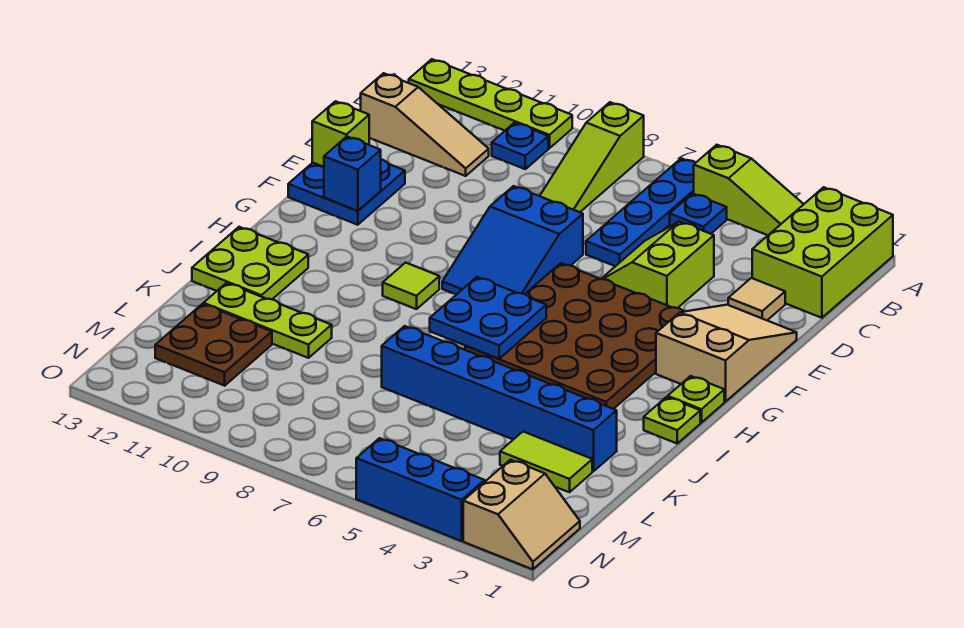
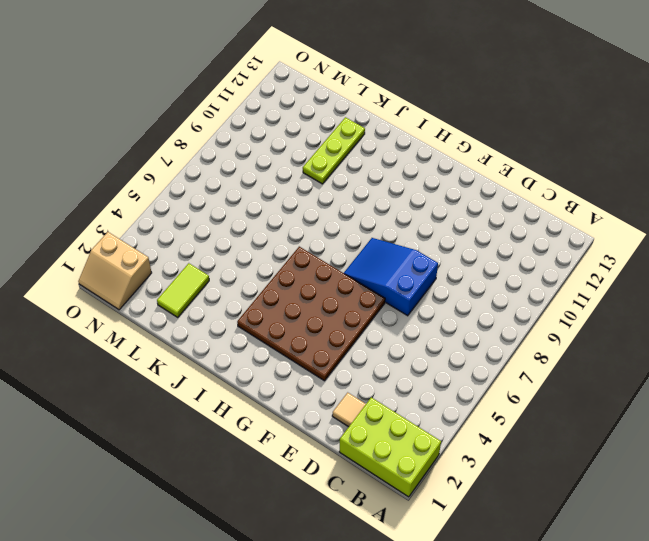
none -> lime slope A3:A5 level 1 top 5
none -> blue plate A6:D6 level 1
none -> lime slope A8:C8 level 1 top A

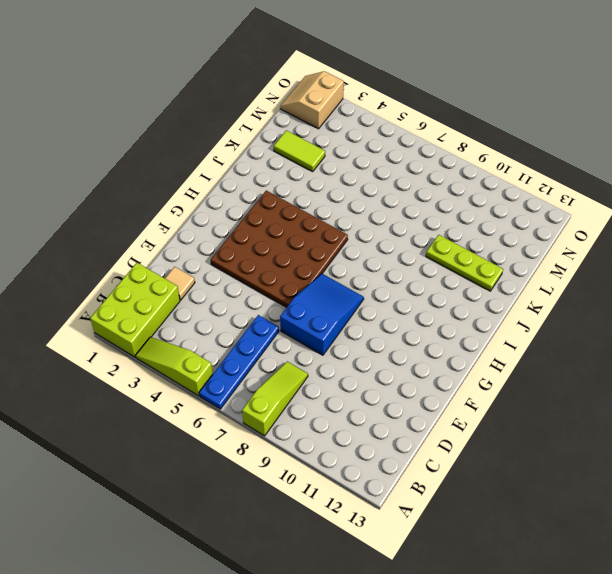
none -> lime plate A10:A13 level 1
none -> blue plate B5 level 1
none -> blue plate B10 level 1

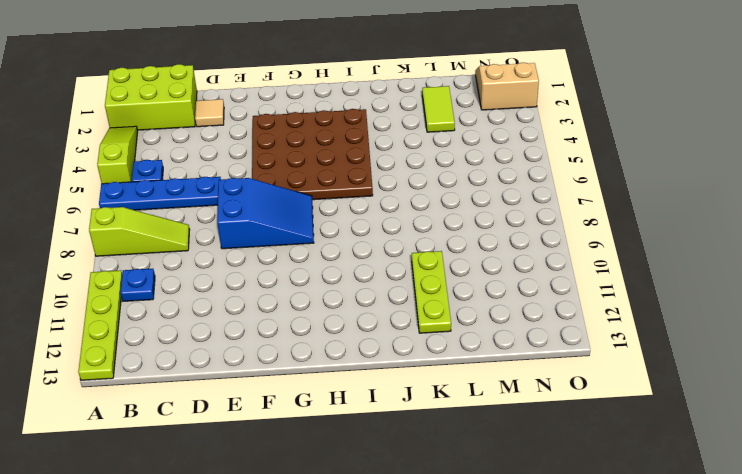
none -> tan slope C11:C13 level 1 top 13
none -> lime slope D4:E5 level 1 top 4
none -> tan slope E1:G2 level 1 top G

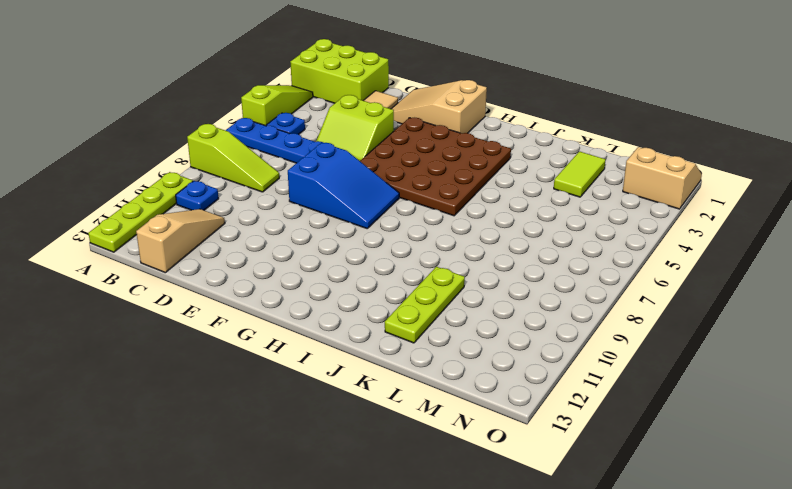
none -> blue plate E12:F13 level 1
none -> lime plate H1 level 1
none -> lime tile H9 level 1

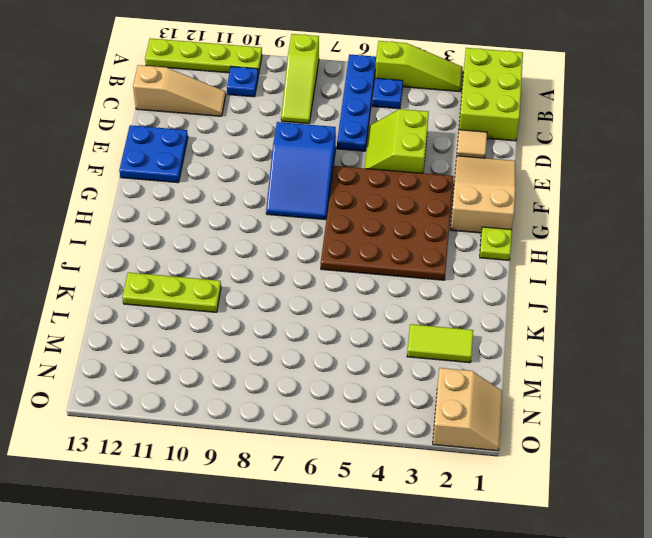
none -> lime tile H9 level 1
none -> lime plate I1 level 1
none -> lime plate I12:J13 level 1

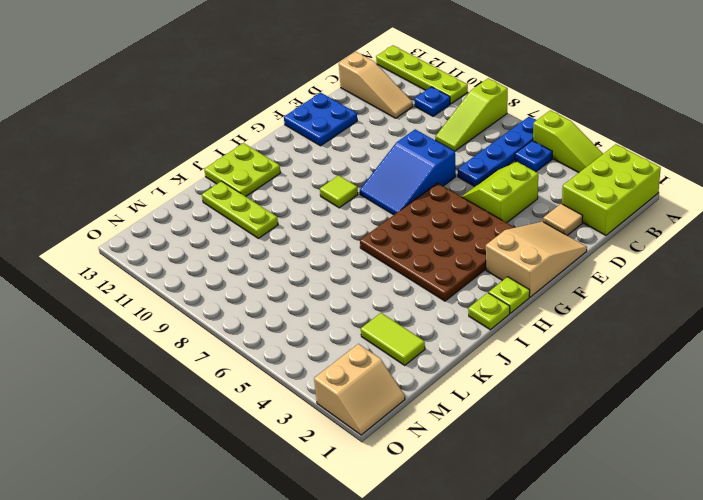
none -> blue brick K2:K7 level 1
none -> brown plate L11:M12 level 1
none -> blue brick O3:O5 level 1

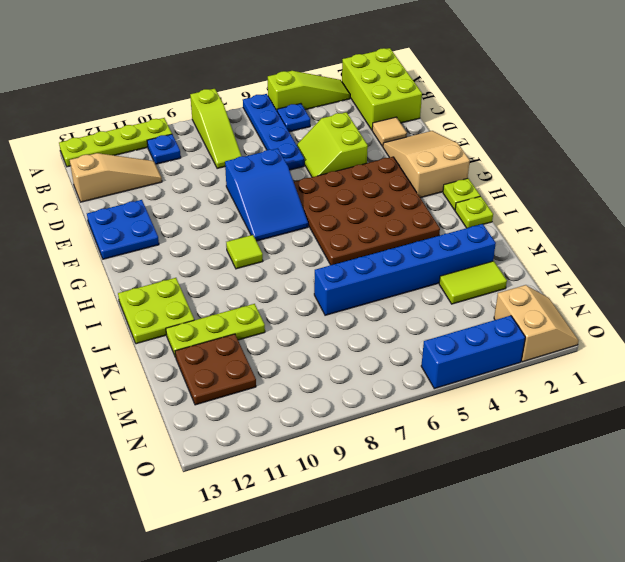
none -> lime brick E13 level 2
none -> blue brick F12 level 2
none -> blue plate H6:I7 level 2

